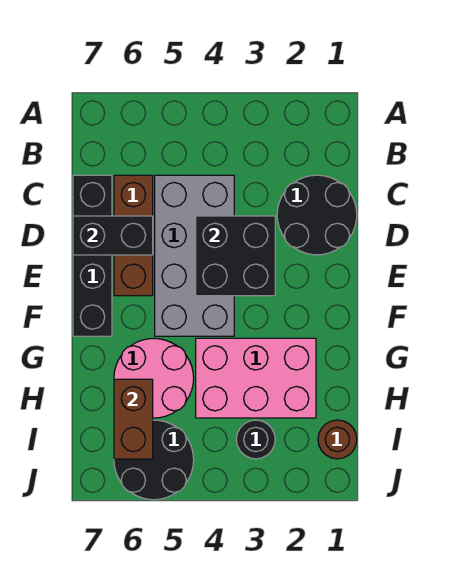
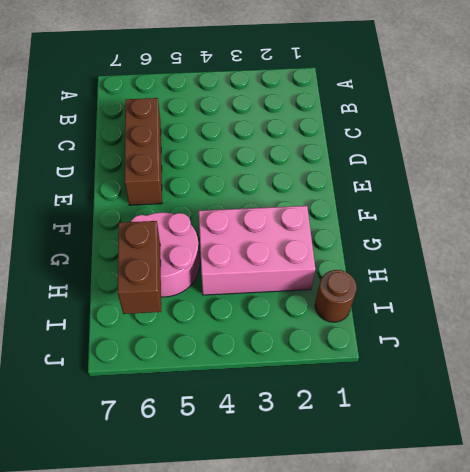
none -> black round brick C1:D2 level 1
none -> grey brick C4:F5 level 1
none -> black brick C7:F7 level 1

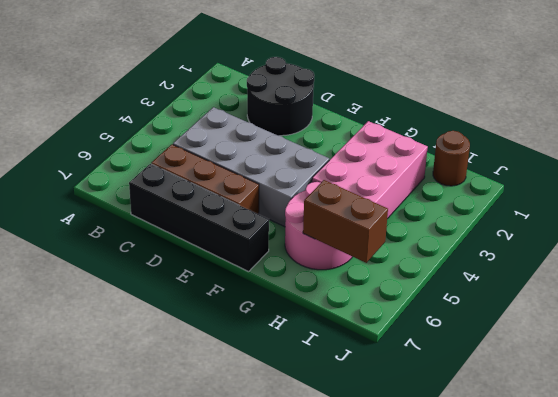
none -> black round brick I3 level 1
none -> black round brick I5:J6 level 1
none -> black brick D3:E4 level 2

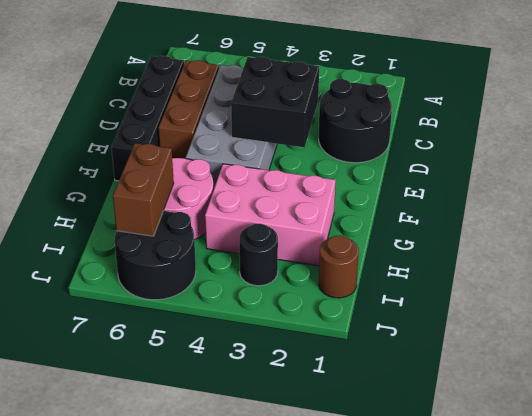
none -> black brick D6:D7 level 2

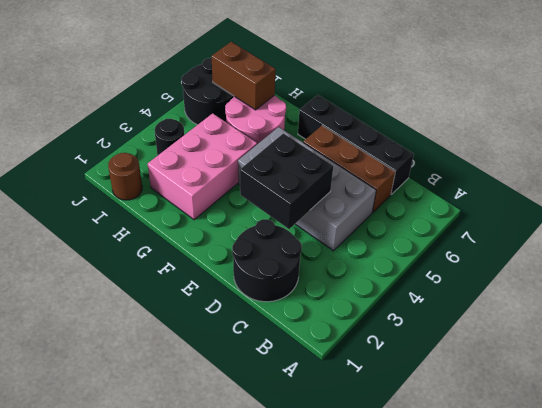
none -> black brick D6:D7 level 2

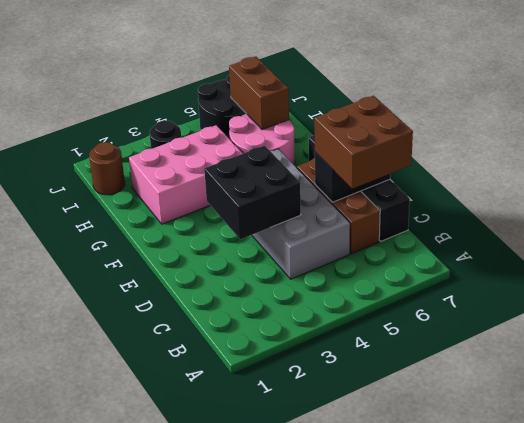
brown brick C6:D7 level 3 -> none
none -> black round brick C1:D2 level 1

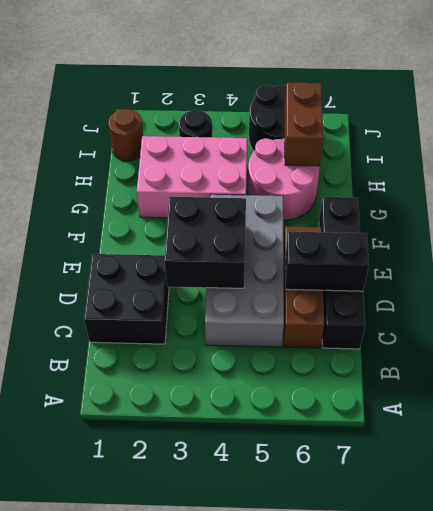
black brick C1:D2 level 1 -> black round brick C1:D2 level 1

